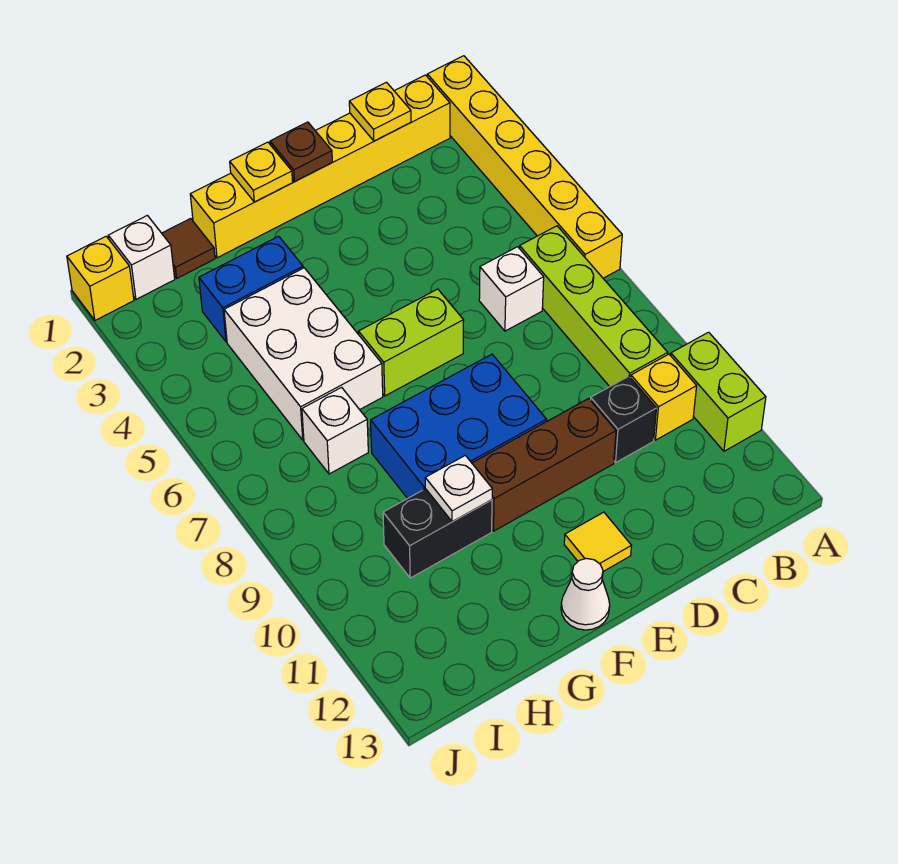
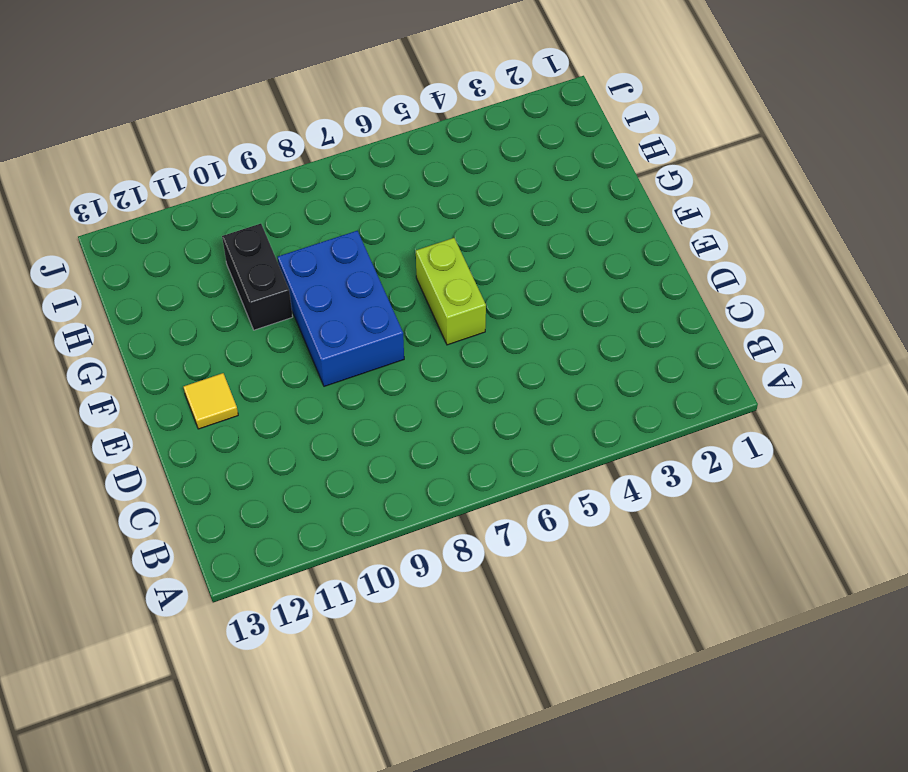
none -> yellow brick A1:A6 level 1
none -> lime brick A10:A11 level 1
none -> yellow brick B1:G1 level 1

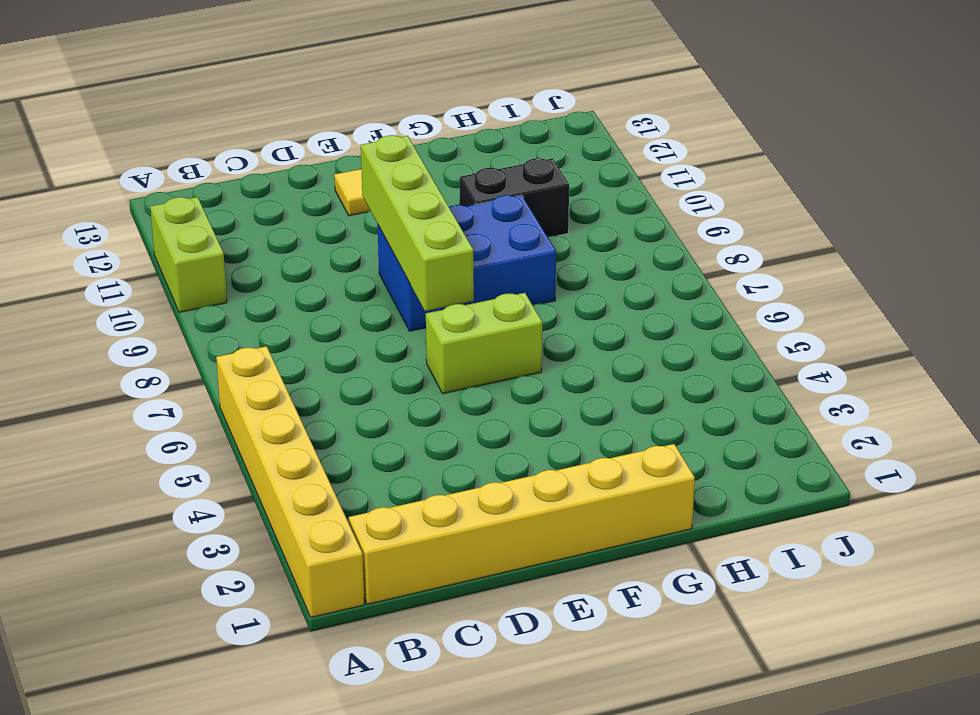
lime brick E7:E10 level 2 -> lime brick B6:B9 level 1
none -> yellow brick B10 level 1
none -> white brick C6 level 1
none -> black brick C10 level 1

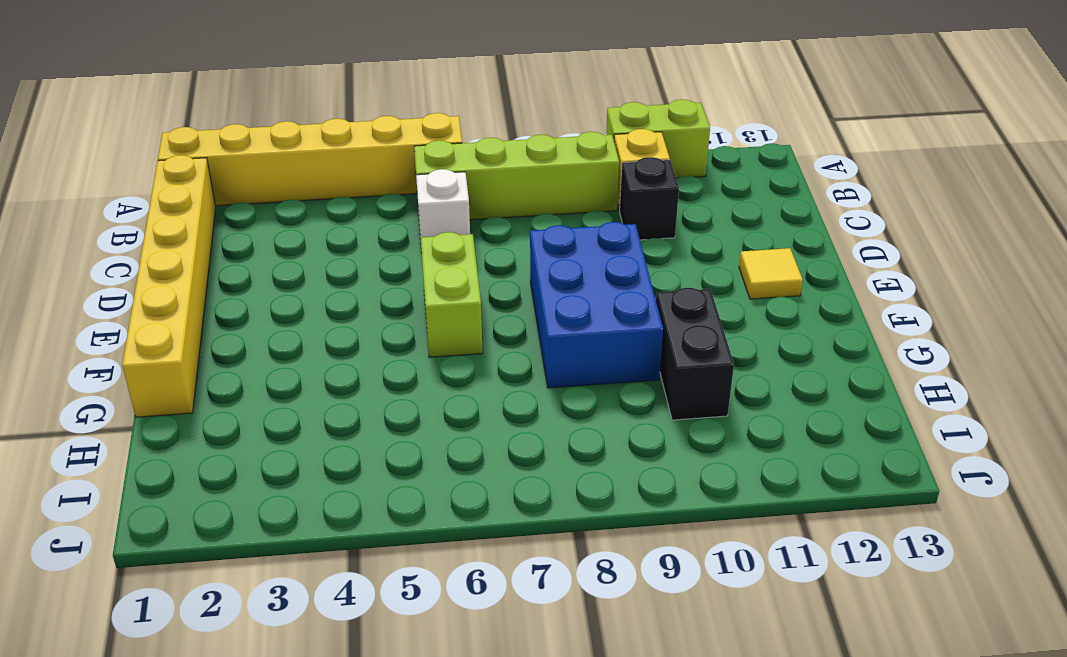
none -> brown brick D10:F10 level 1
none -> white cone F13 level 1
none -> blue brick G3:H3 level 1

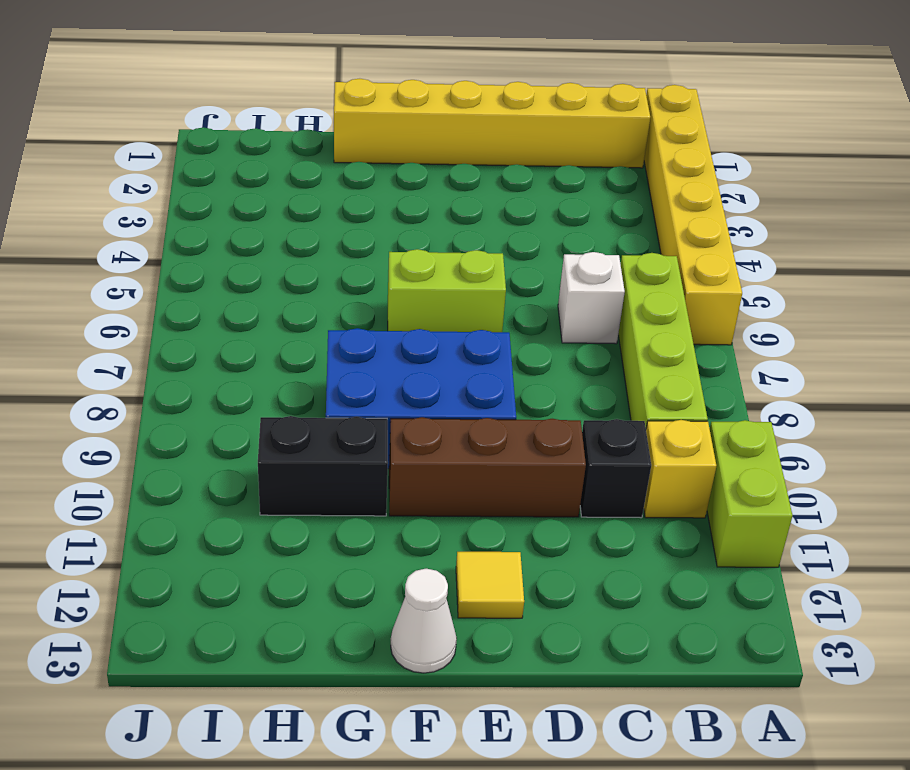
none -> blue brick G3:H3 level 1
none -> white brick G4:H6 level 1
none -> brown tile H1 level 1

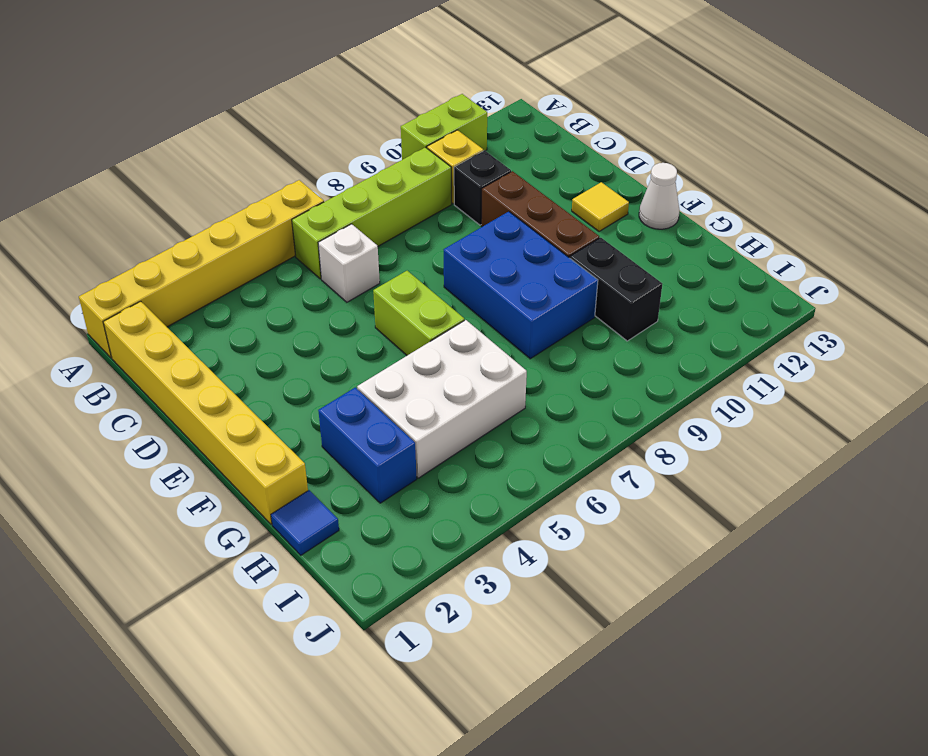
blue tile H1 level 1 -> brown tile H1 level 1
none -> white brick H7 level 1
none -> white brick I1 level 1
none -> yellow brick J1 level 1

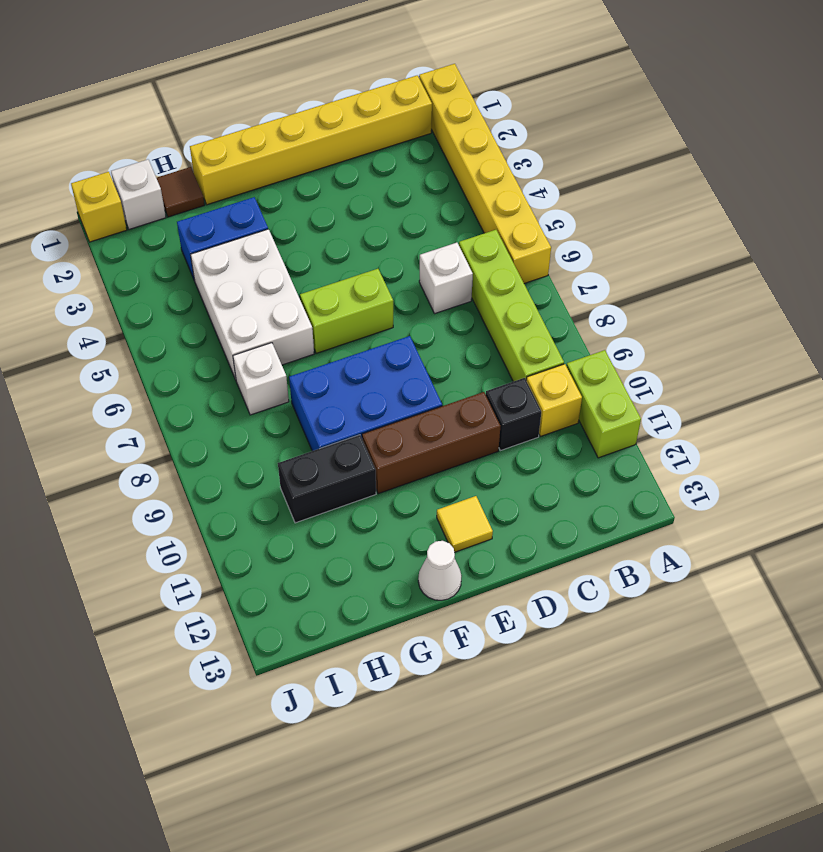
none -> yellow plate C1 level 2
none -> brown plate E1 level 2
none -> yellow plate F1 level 2

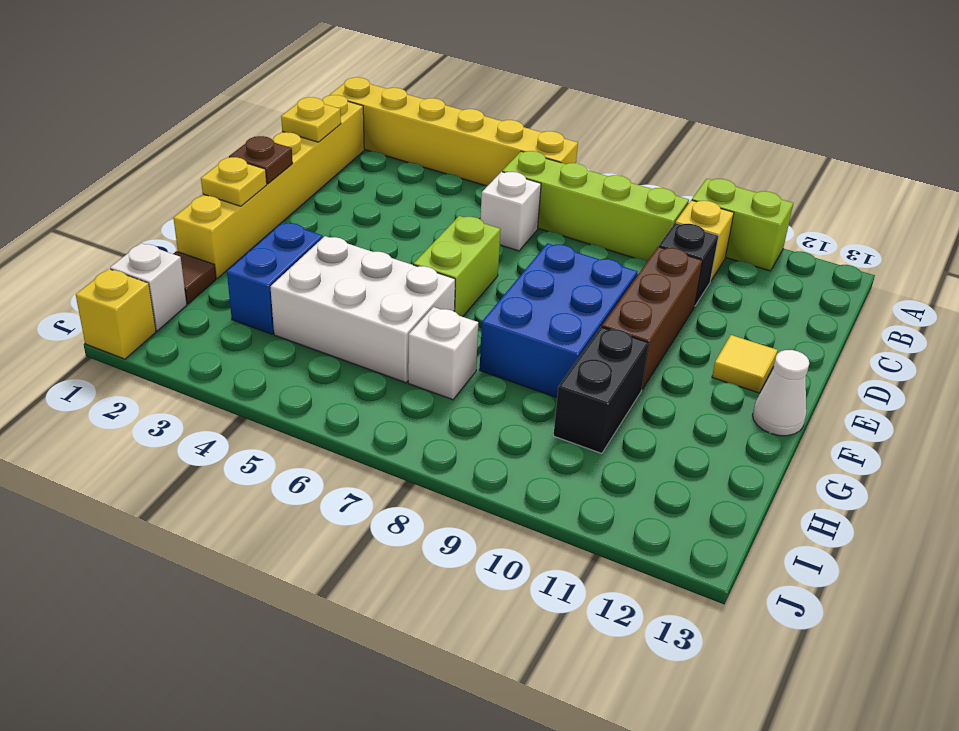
none -> white plate G10 level 2

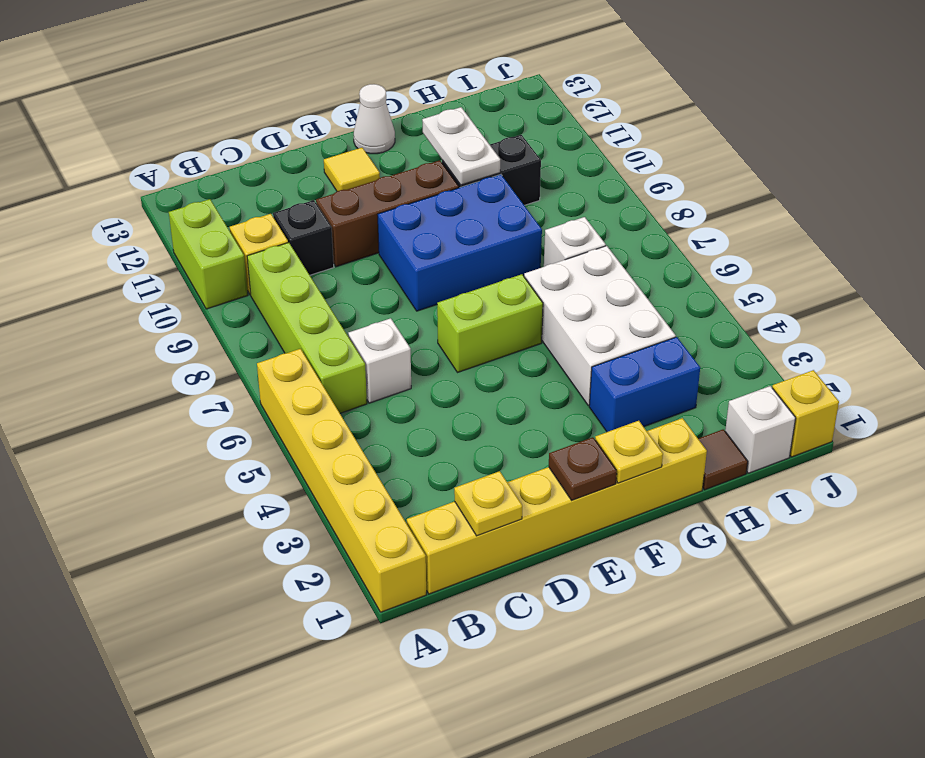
white plate G10:G11 level 2 -> white plate G10 level 2

